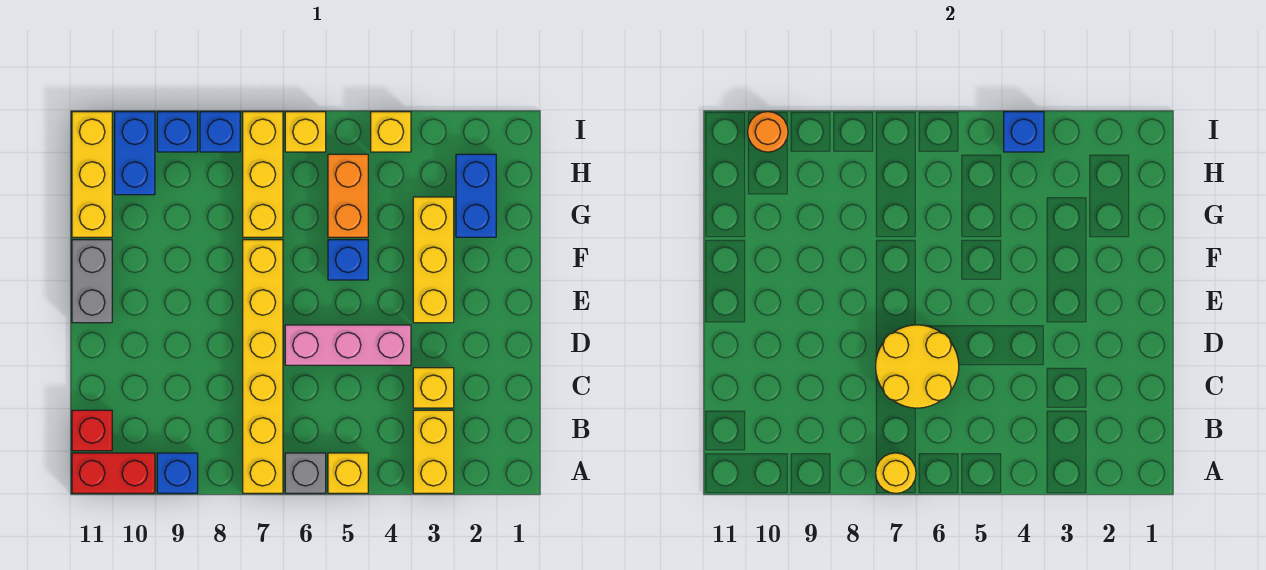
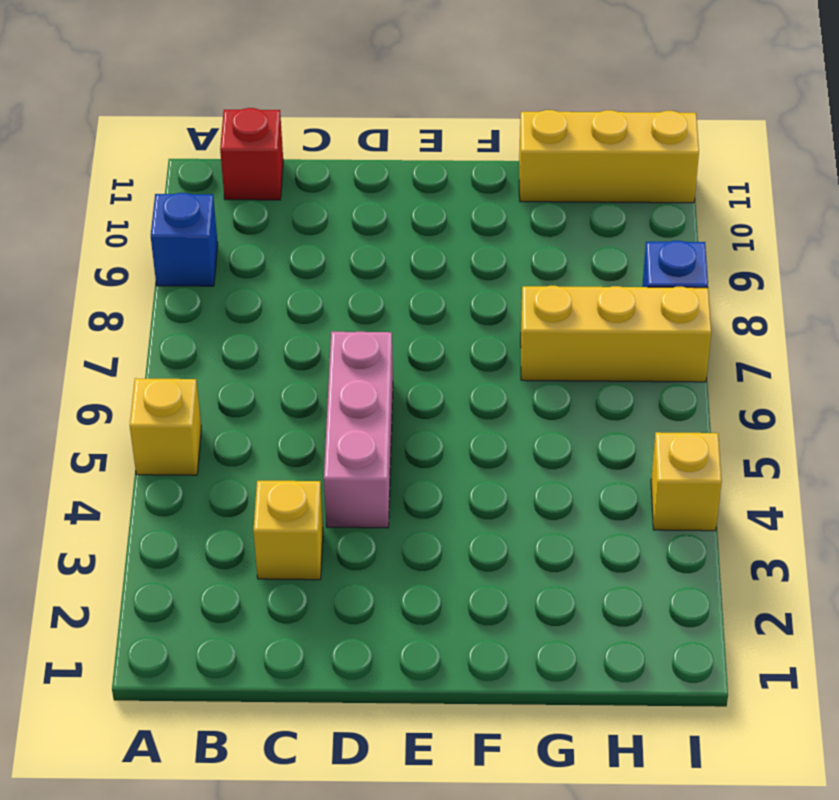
none -> yellow brick A3:B3 level 1
none -> grey brick A6 level 1
none -> yellow brick A7:F7 level 1

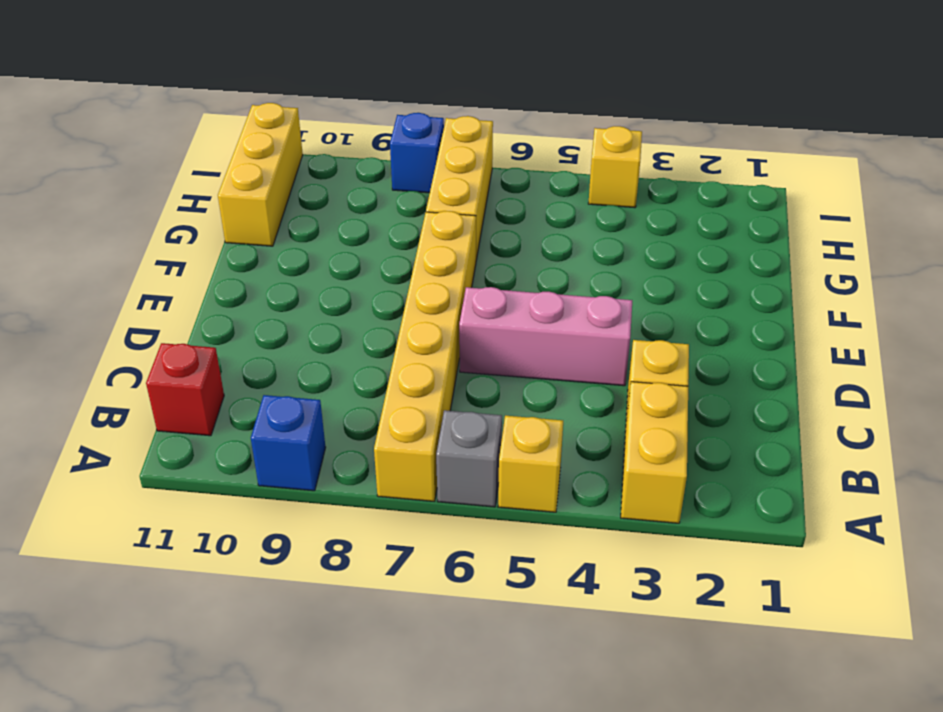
none -> red brick A10:A11 level 1
none -> yellow brick E3:G3 level 1
none -> grey brick E11:F11 level 1

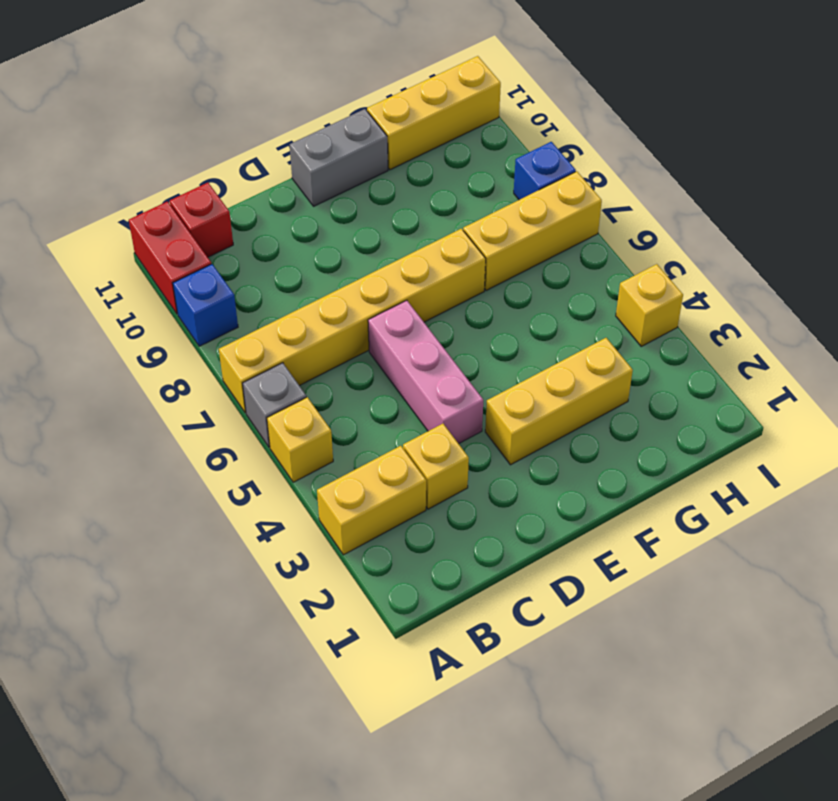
none -> blue brick F5 level 1
none -> blue brick G2:H2 level 1
none -> orange brick G5:H5 level 1

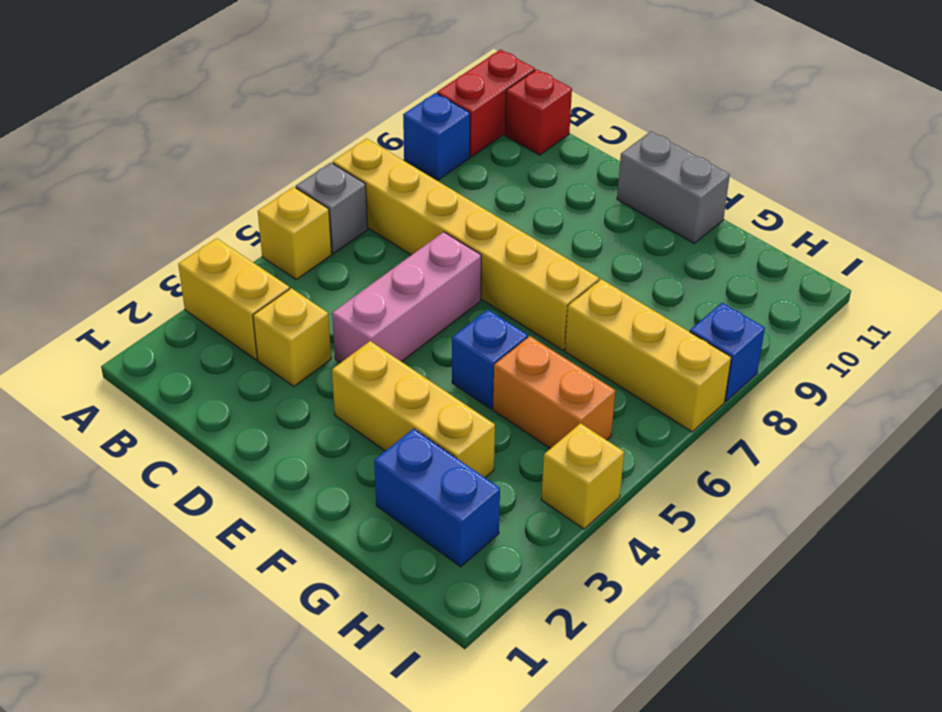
none -> yellow brick G11:I11 level 1
none -> blue brick H10:I10 level 1
none -> yellow brick I6 level 1

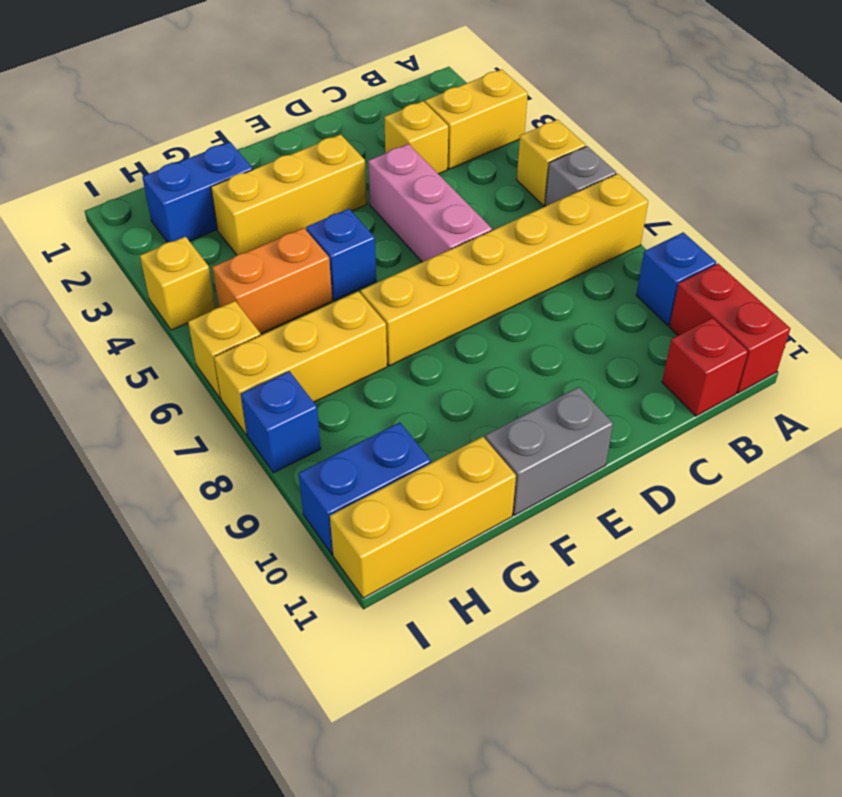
none -> blue brick I9 level 1
none -> yellow round brick A7 level 2
none -> yellow round brick C6:D7 level 2

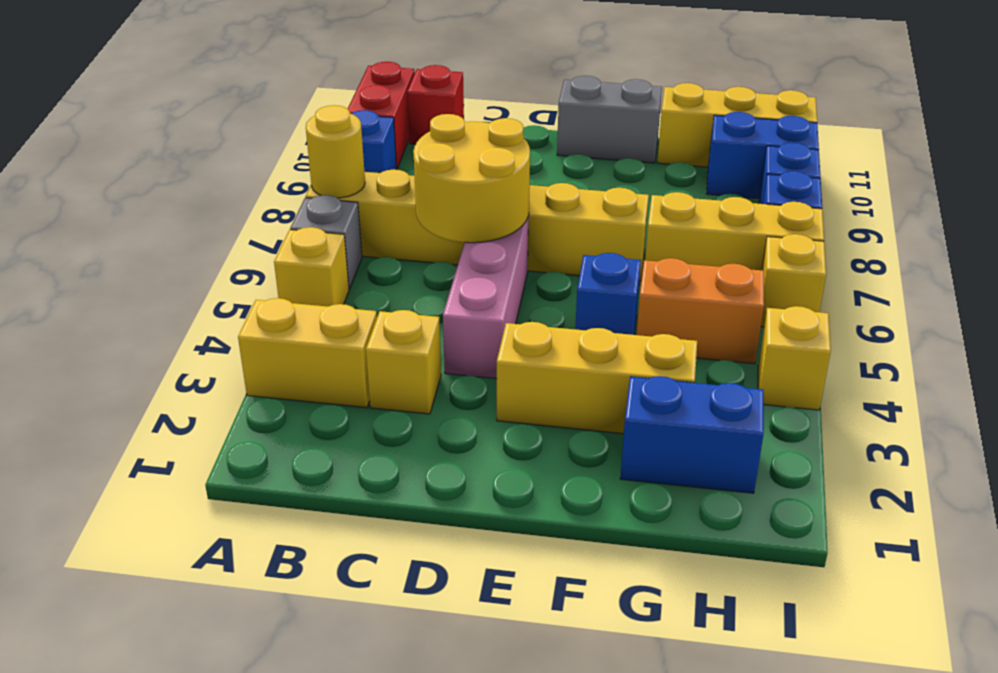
none -> blue brick I4 level 2
none -> orange round brick I10 level 2

